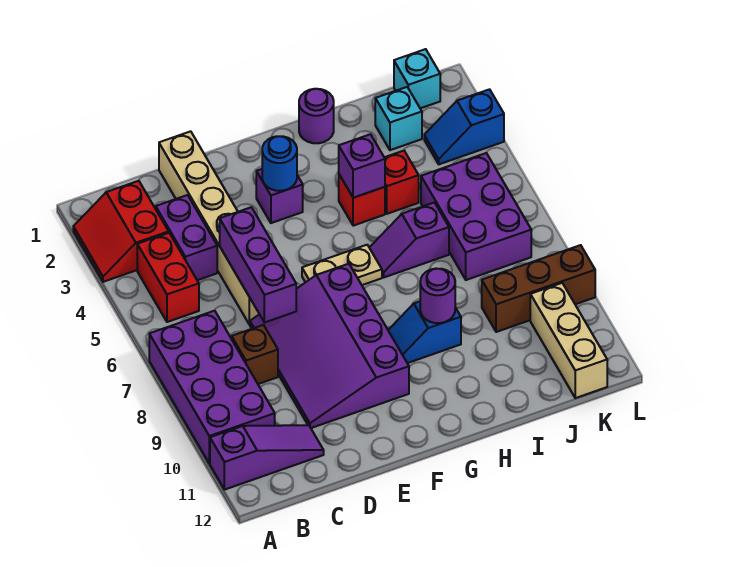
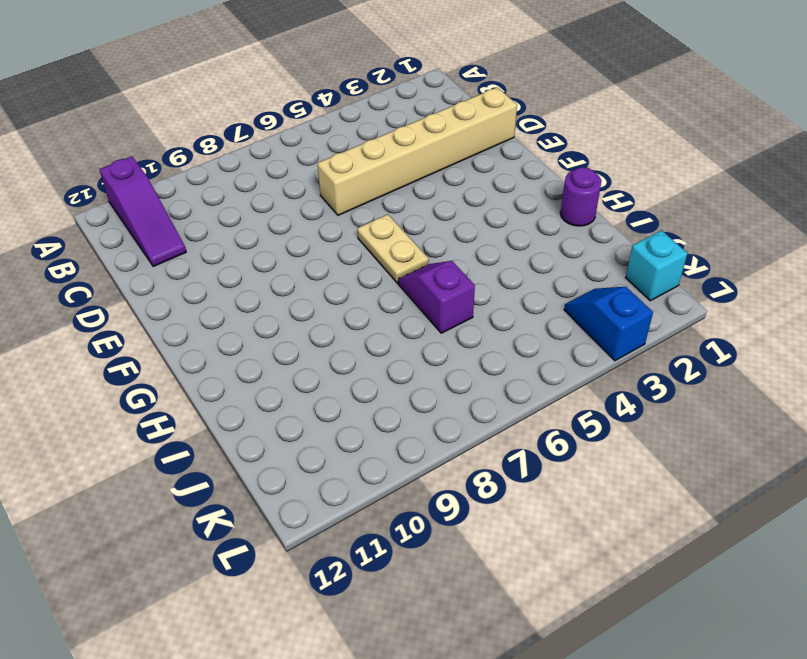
none -> red slope A2:B3 level 1 top B
none -> purple brick A7:B10 level 1
none -> red brick B4:B5 level 1

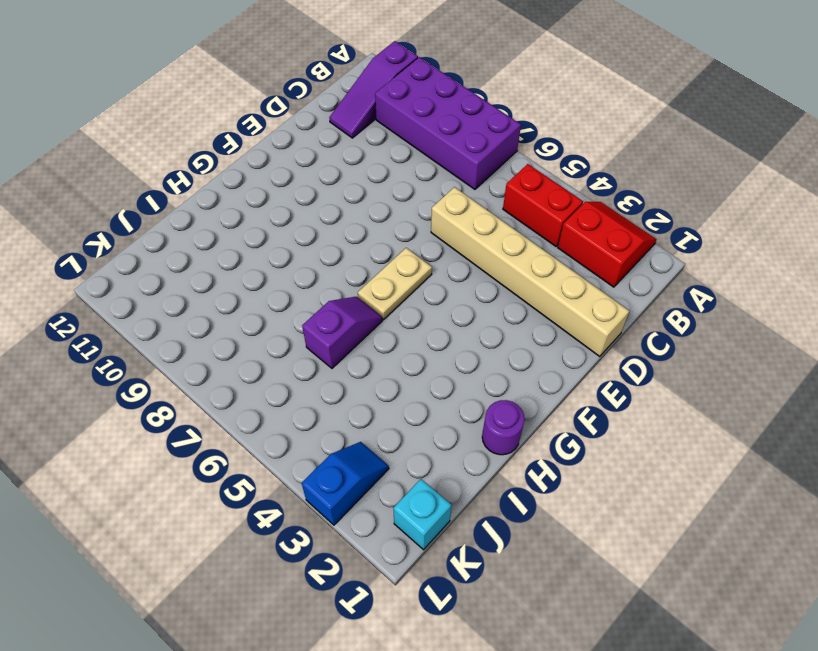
none -> purple brick C3:C4 level 1
none -> brown brick C8 level 1
none -> purple slope D7:F10 level 1 top F

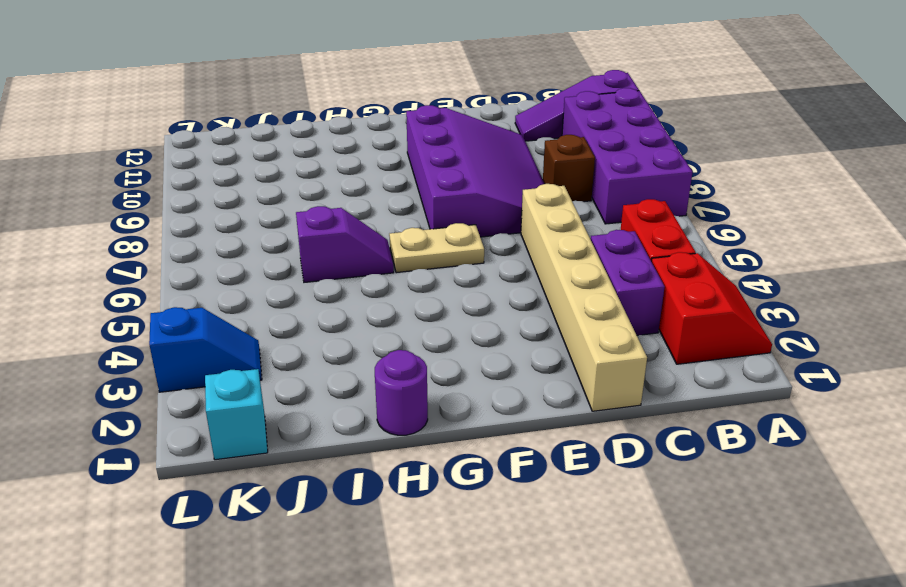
none -> purple brick F3 level 1
none -> blue slope G9:H9 level 1 top H
none -> red brick H4 level 1

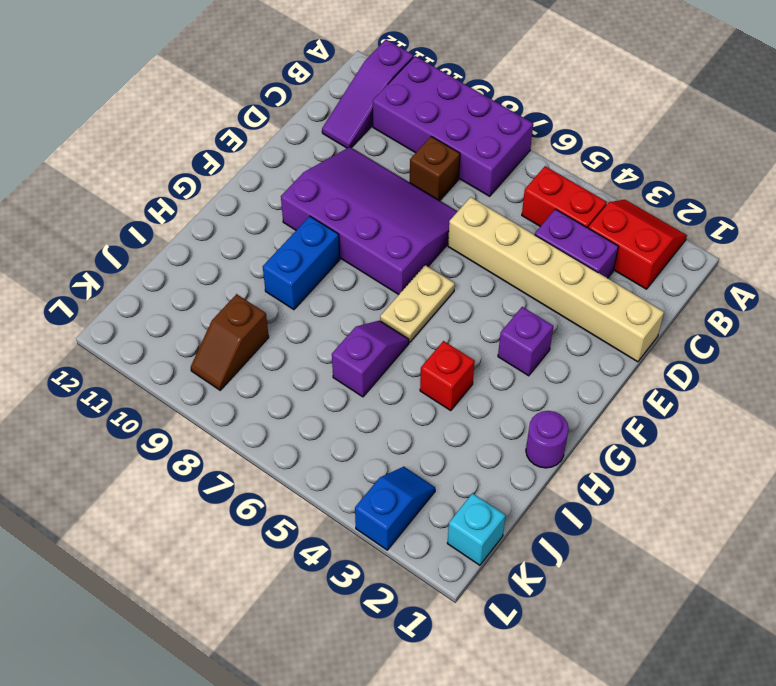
blue brick G9:H9 level 1 -> blue slope G9:H9 level 1 top H
brown slope J9:K9 level 1 top J -> brown brick J9:L9 level 1
none -> red brick I4 level 1
none -> cyan brick J2 level 1
none -> purple brick J5:K7 level 1

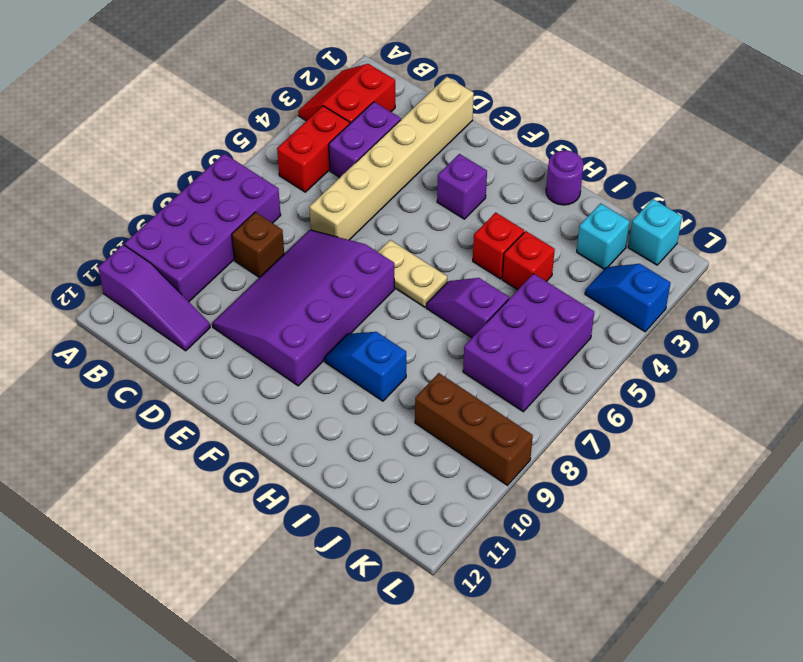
none -> tan brick K10:K12 level 1
none -> purple brick D5:D7 level 2
none -> blue round brick F3 level 2

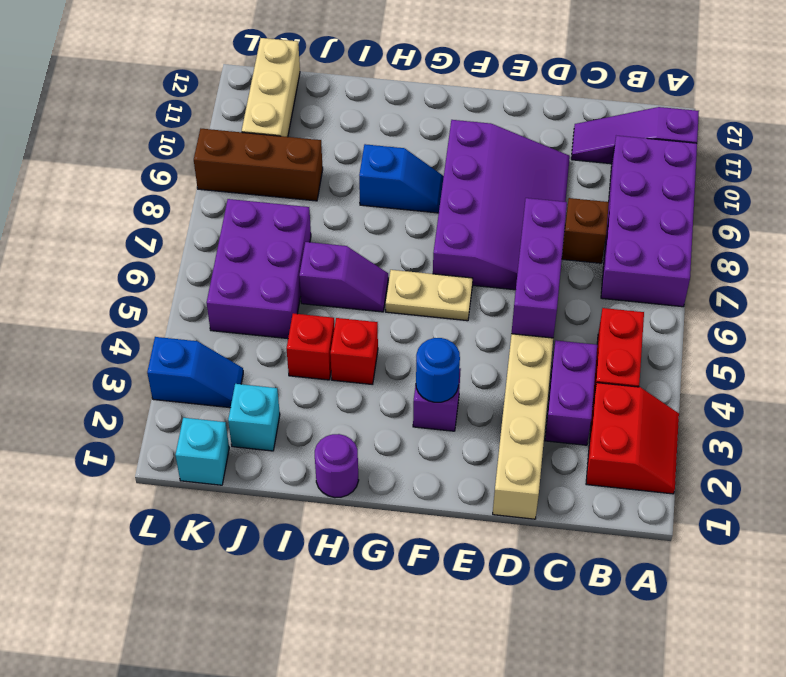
none -> purple brick H4 level 2
none -> purple round brick H9 level 2

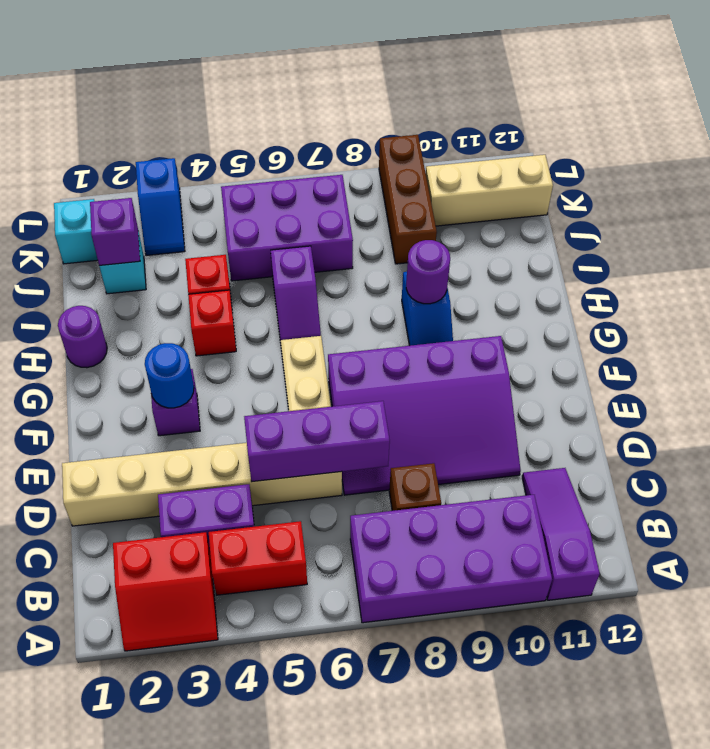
purple brick J2 level 2 -> purple brick H4 level 2

